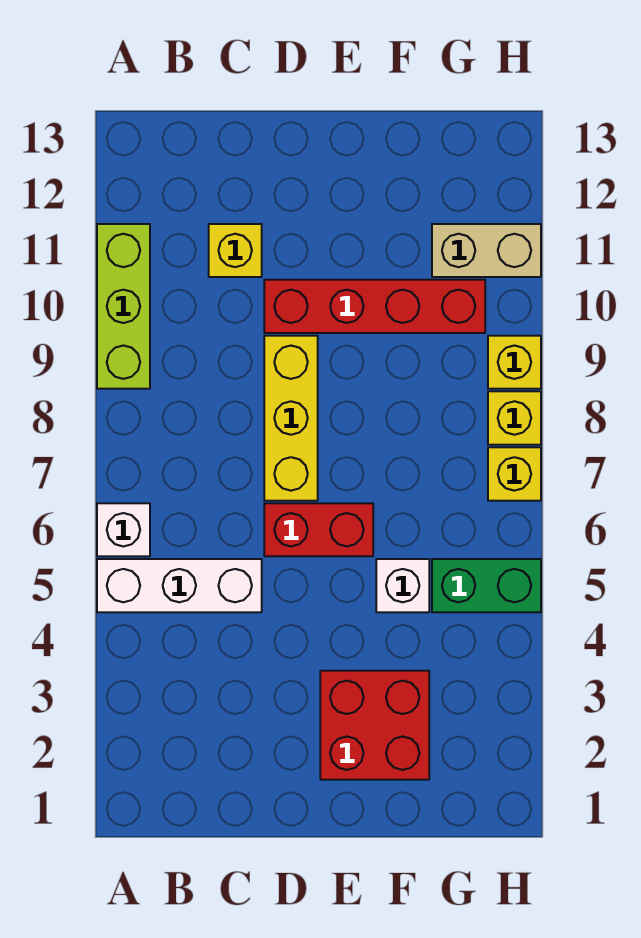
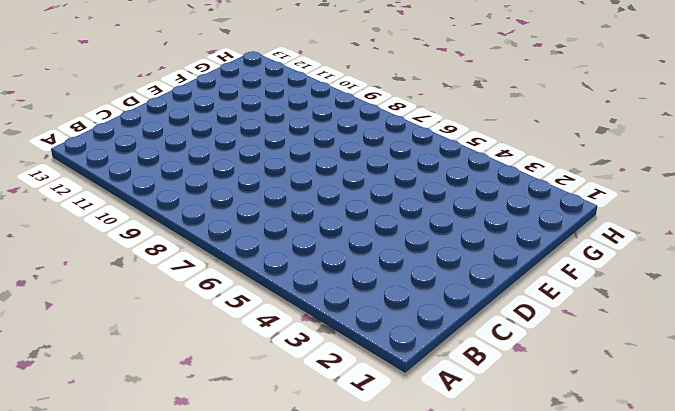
none -> white brick A5:C5 level 1
none -> white brick A6 level 1
none -> lime brick A9:A11 level 1

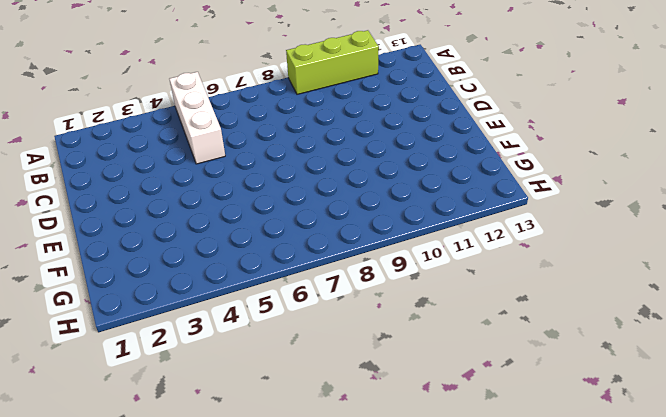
none -> white brick A6 level 1
none -> yellow brick C11 level 1
none -> red brick D6:E6 level 1

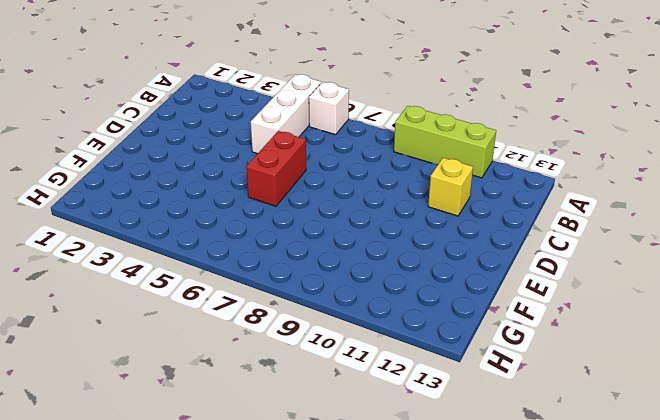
none -> yellow brick D7:D9 level 1
none -> red brick D10:G10 level 1
none -> red brick E2:F3 level 1

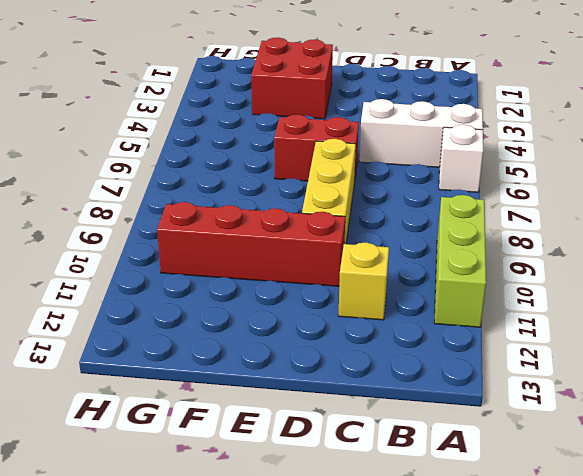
none -> white brick F5 level 1
none -> green brick G5:H5 level 1
none -> tan brick G11:H11 level 1

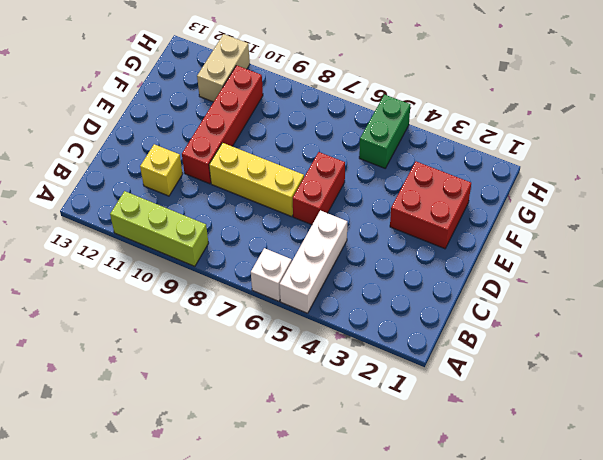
none -> white brick F5 level 1
none -> yellow brick H7 level 1
none -> yellow brick H8 level 1

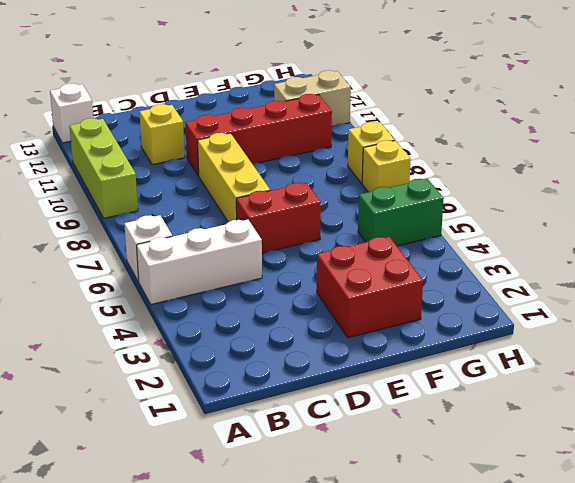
white brick A13 level 1 -> white brick F5 level 1
none -> yellow brick H9 level 1

